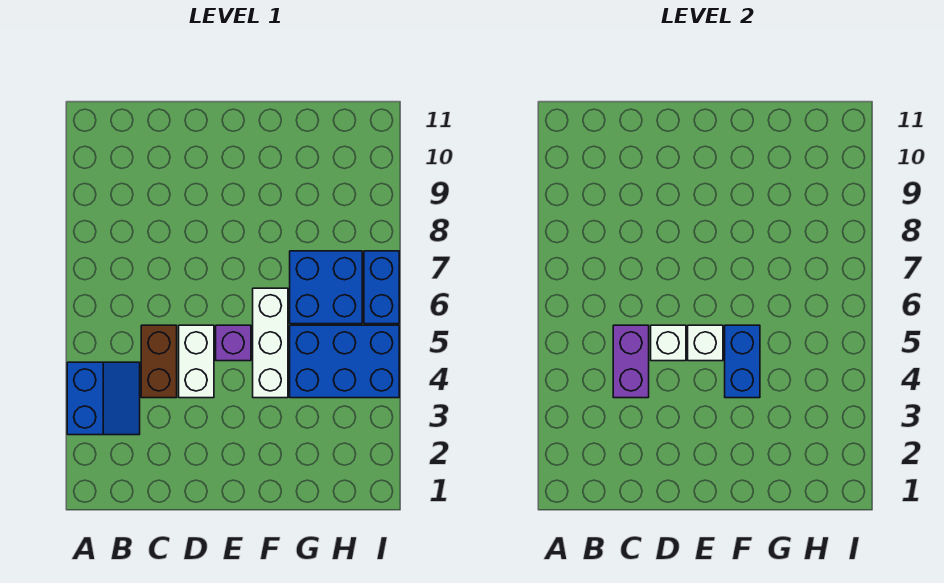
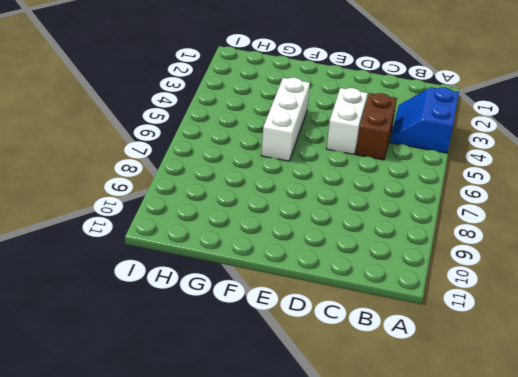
none -> purple brick E5 level 1
none -> blue brick G4:I5 level 1
none -> blue brick G6:H7 level 1

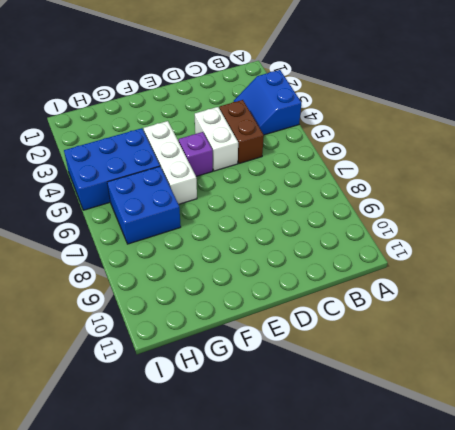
none -> blue brick I6:I7 level 1
none -> purple brick C4:C5 level 2
none -> white brick D5 level 2

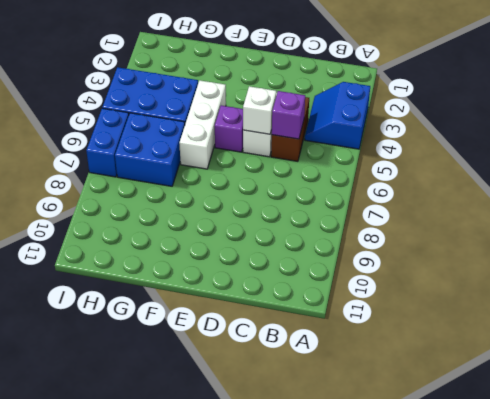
purple brick C5 level 2 -> purple brick C4:C5 level 2
none -> white brick E5 level 2
none -> blue brick F4:F5 level 2

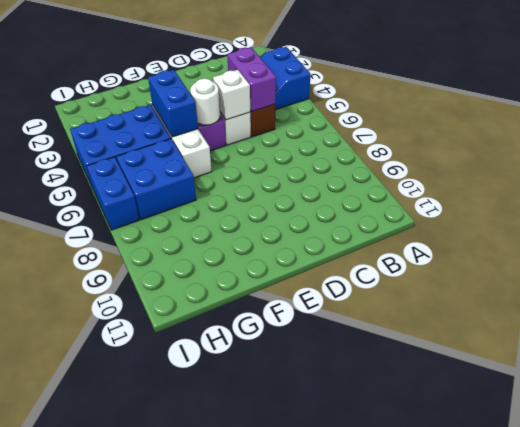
white round brick E5 level 2 -> white brick E5 level 2

